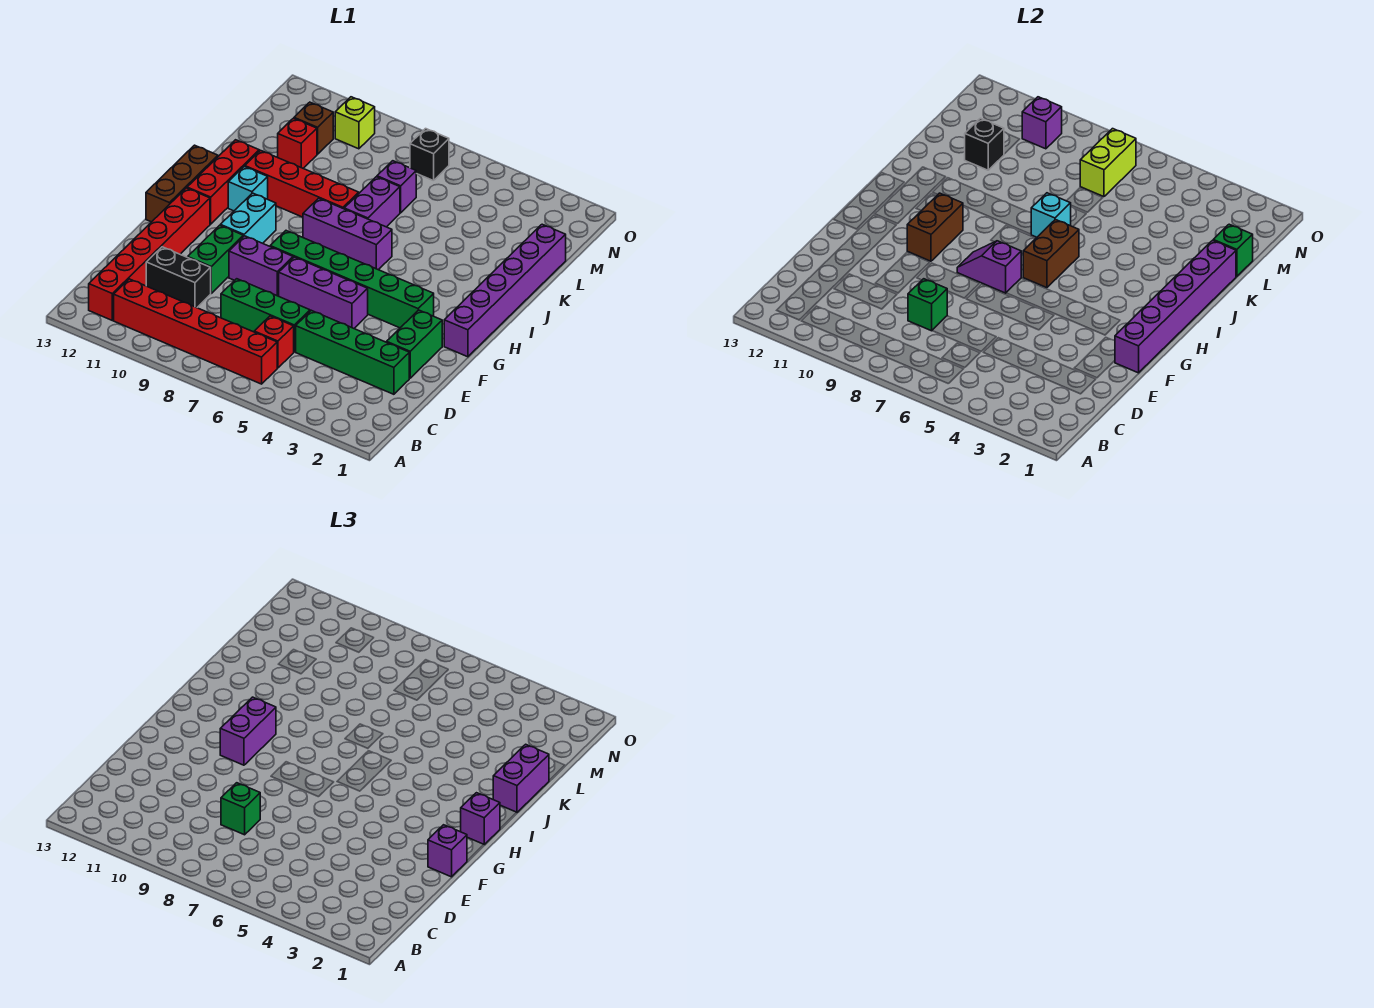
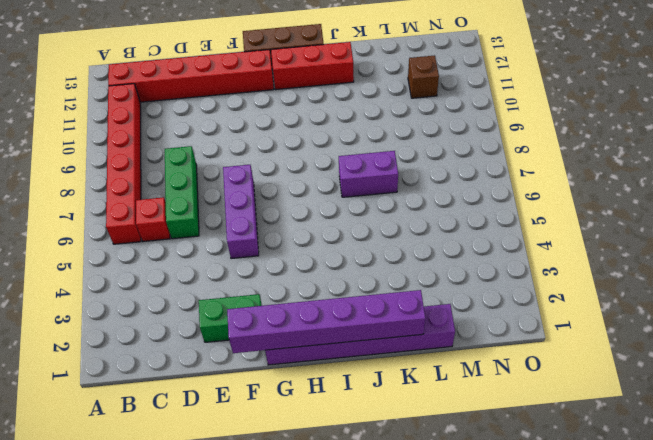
none -> green brick D2:D5 level 1
none -> black brick D10:D11 level 1
none -> green brick E10:F10 level 1
none -> purple brick F8:F9 level 1

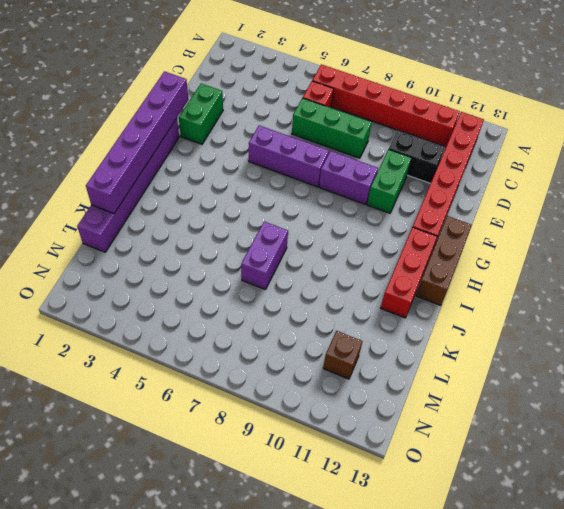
none -> green brick D2:D5 level 1
none -> green brick G3:G8 level 1
none -> cyan brick G10:H10 level 1
none -> purple brick I6:I8 level 1

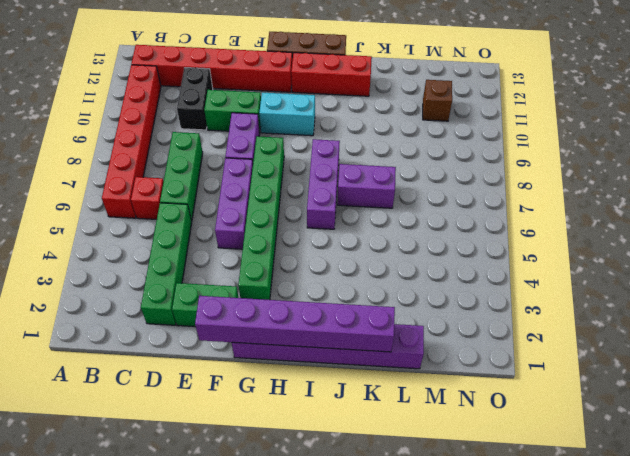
none -> cyan brick I11 level 1
none -> red brick J8:J11 level 1
none -> purple brick L7 level 1
none -> red brick L11 level 1

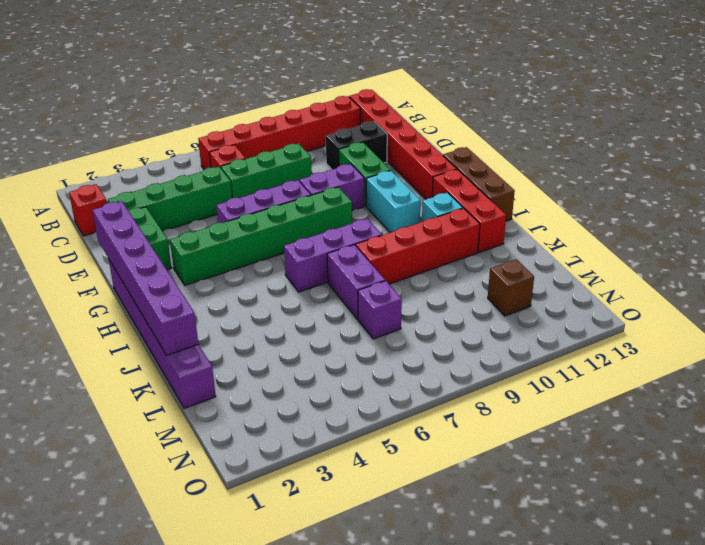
red brick C1 level 1 -> red brick L11 level 1
none -> black brick N7 level 1
none -> lime brick N10 level 1
none -> green brick D8 level 2
none -> purple slope G7:G8 level 2 top 7

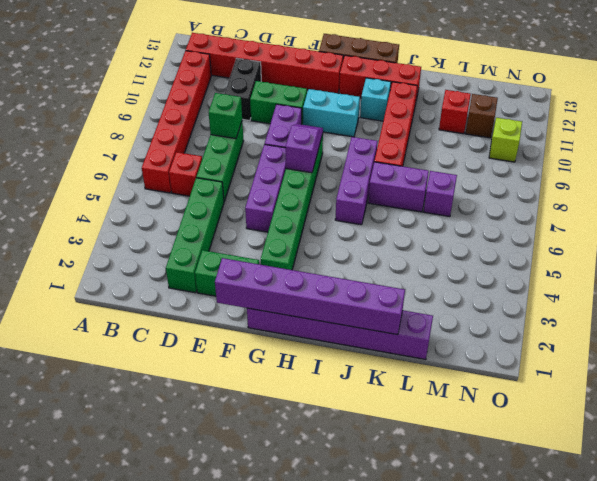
none -> black brick N7 level 1
none -> brown brick G10:H10 level 2
none -> brown brick H6:I6 level 2
none -> cyan brick J7 level 2

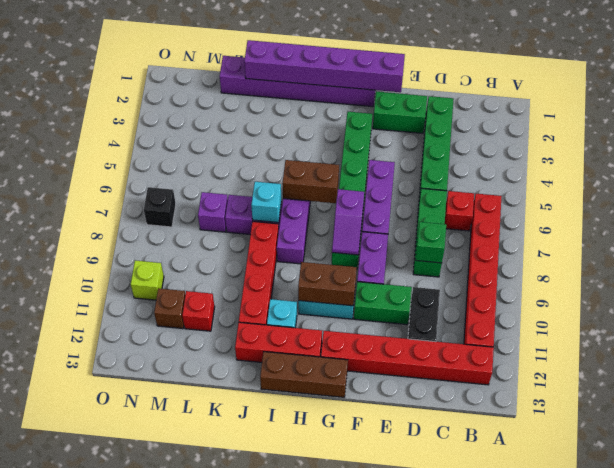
none -> green brick L1 level 2
none -> black brick L11 level 2
none -> lime brick M7:N7 level 2
none -> purple brick N10 level 2

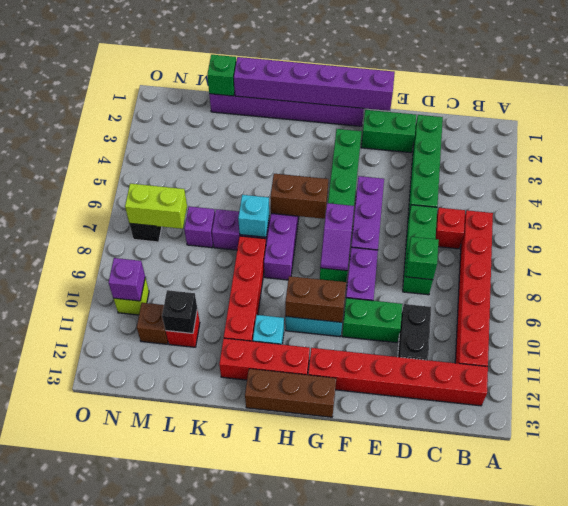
none -> green brick D8 level 3
none -> purple brick F1 level 3
none -> purple brick G10:H10 level 3
none -> purple brick H1 level 3

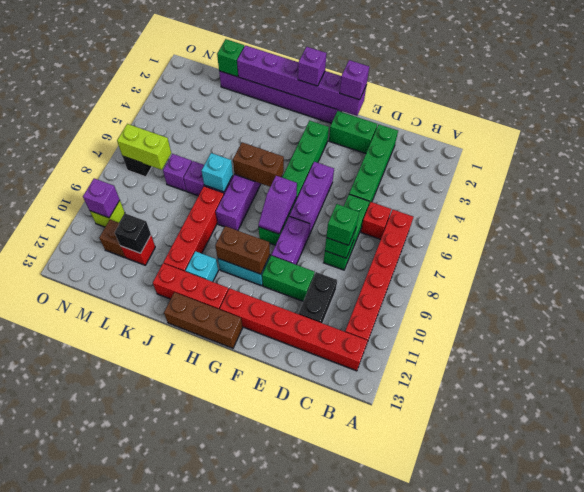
none -> purple brick G10:H10 level 3
none -> purple brick J1:K1 level 3

